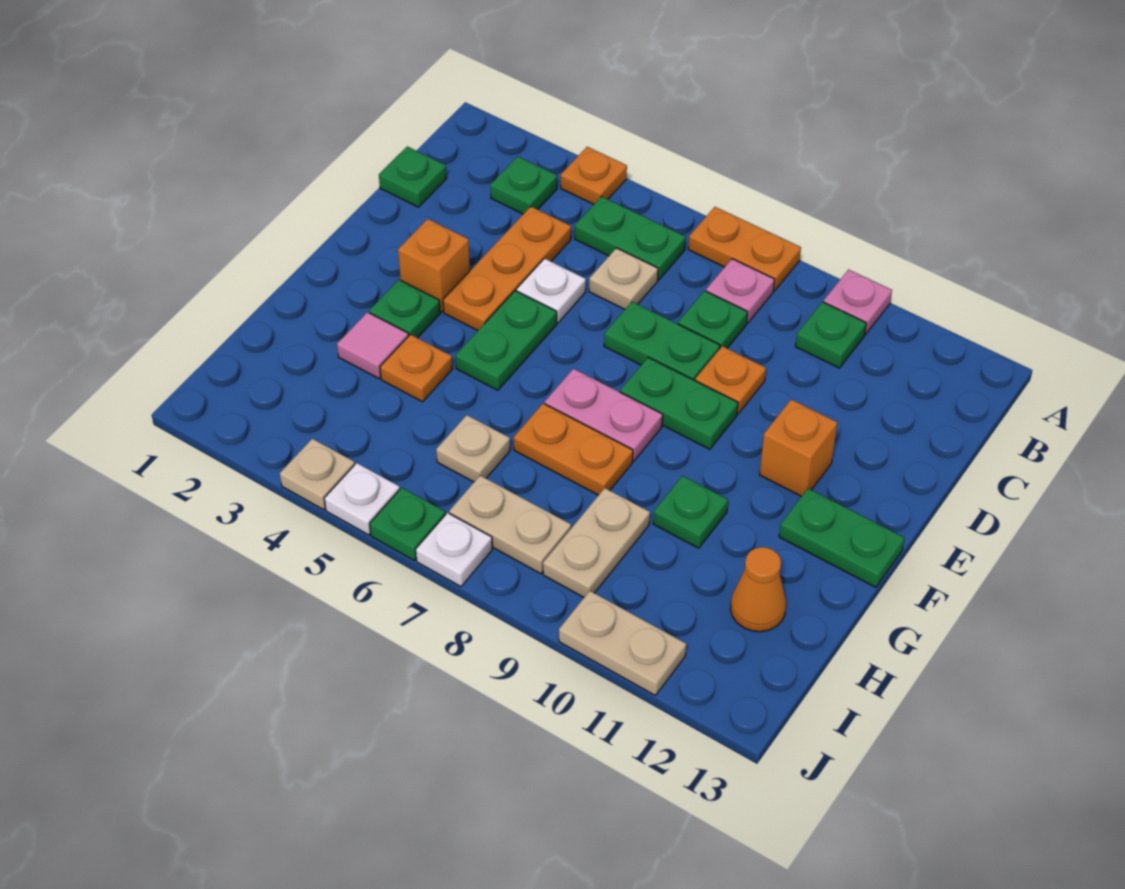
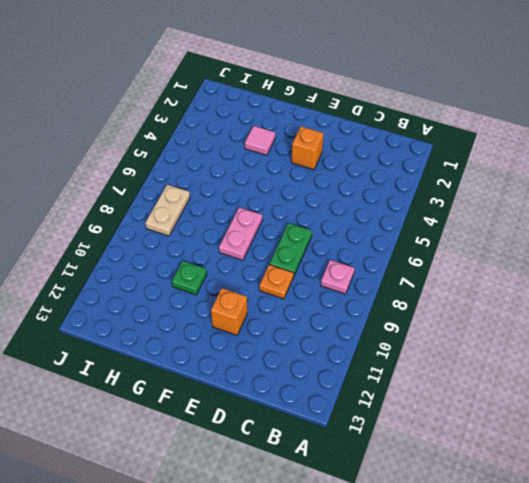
none -> orange plate A4 level 1
none -> orange plate A7:A8 level 1
none -> pink plate A10 level 1
none -> green plate B3 level 1

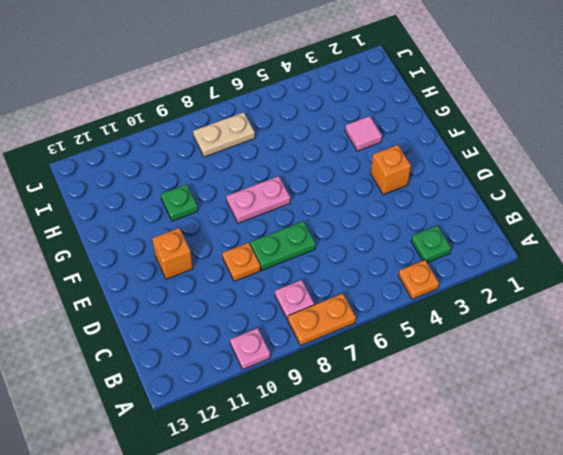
none -> green plate B5:B6 level 1
none -> green plate B10 level 1
none -> green plate C1 level 1
none -> orange plate C4:E4 level 1

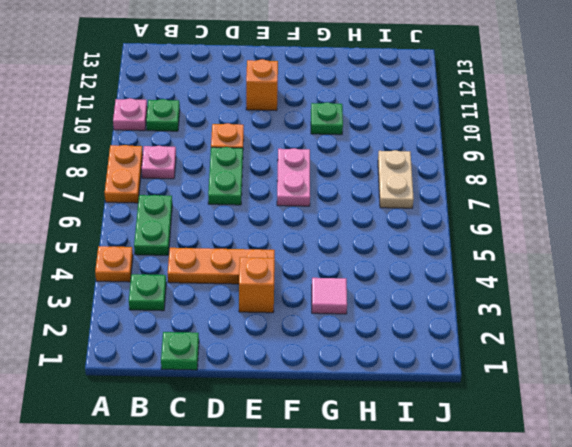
none -> tan plate C6 level 1
none -> green plate C8 level 1
none -> white plate D5 level 1
none -> green plate E5:F5 level 1

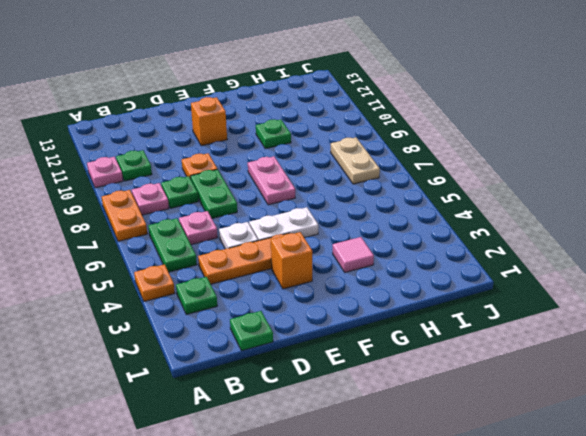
pink plate C6 level 1 -> tan plate C6 level 1
white plate E5:F5 level 1 -> green plate E5:F5 level 1
none -> green plate E8:E9 level 1
none -> green plate F3 level 1
none -> green plate F12:F13 level 1
none -> orange plate G4 level 1

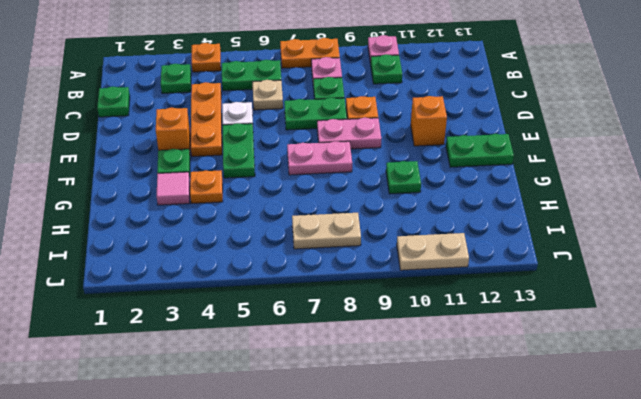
pink plate E8:E9 level 1 -> green plate E8:E9 level 1
none -> orange plate G7:G8 level 1
none -> tan plate H6 level 1
none -> tan plate H9:I9 level 1
none -> orange cone H12 level 1

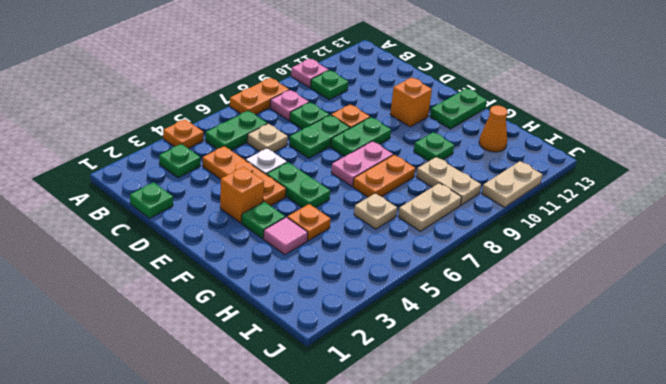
none -> tan plate J4 level 1
none -> white plate J5 level 1
none -> green plate J6 level 1
none -> white plate J7 level 1

